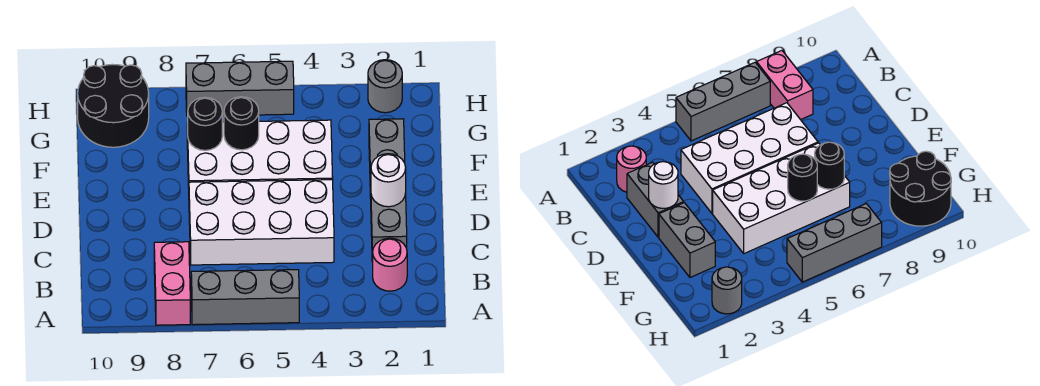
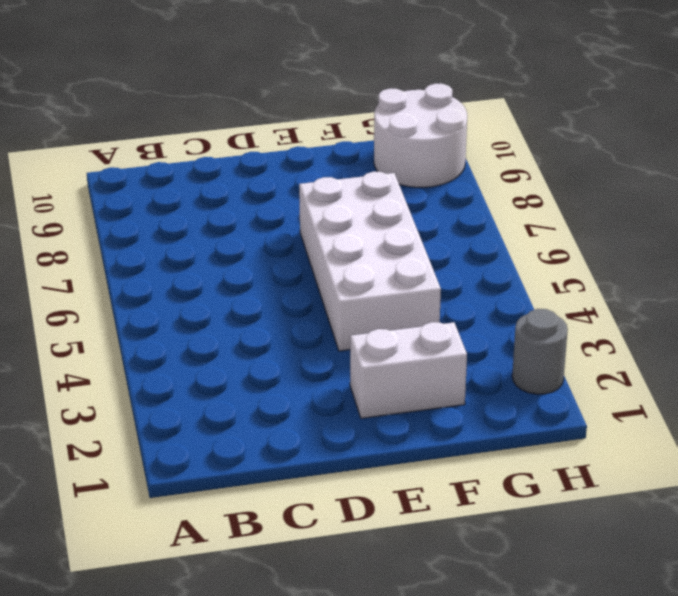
white brick E2:F2 level 1 -> grey brick E2:F2 level 1
white round brick G9:H10 level 1 -> black round brick G9:H10 level 1
none -> grey brick A5:A7 level 1
none -> pink brick A8:B8 level 1
none -> pink round brick B2 level 1

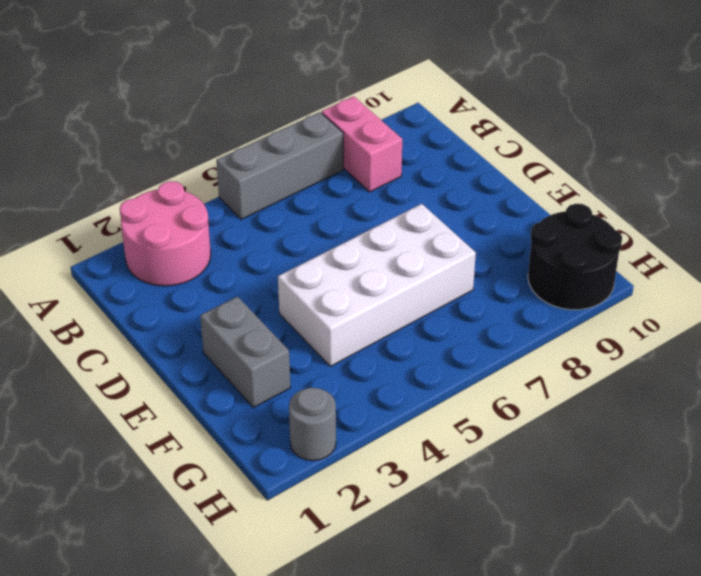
pink round brick A2:B3 level 1 -> pink round brick B2 level 1
none -> grey brick C2:D2 level 1
none -> white brick C4:D7 level 1
none -> grey brick H5:H7 level 1

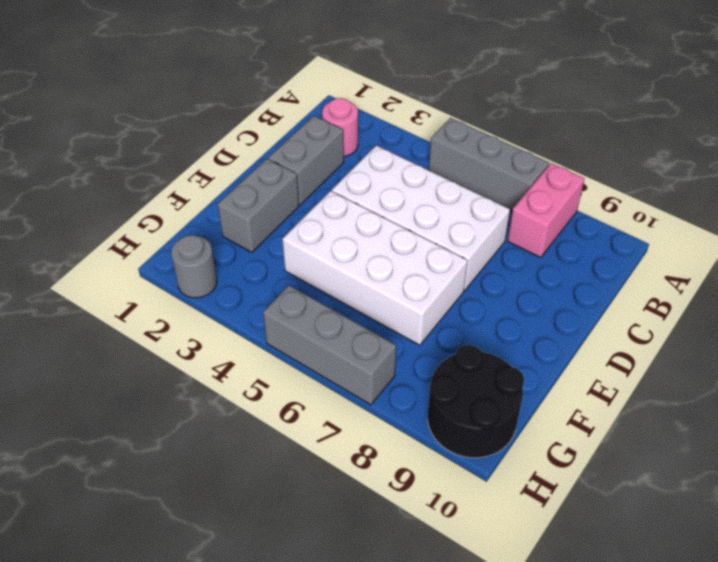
none -> white round brick D2 level 2
none -> black round brick F6 level 2
none -> black round brick F7 level 2

